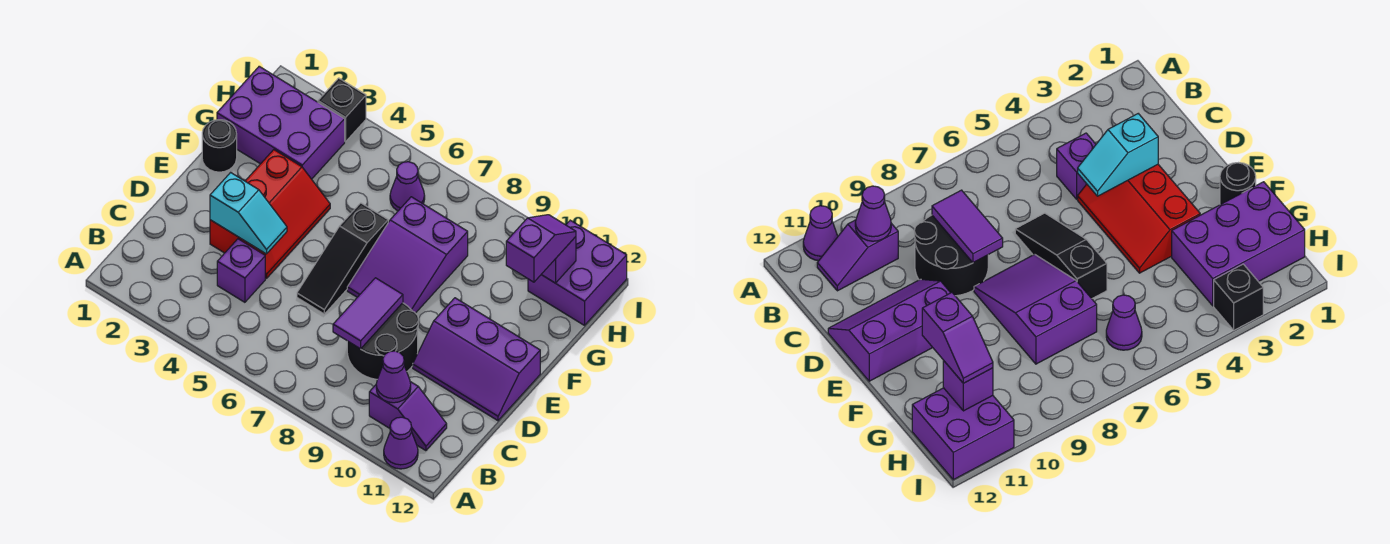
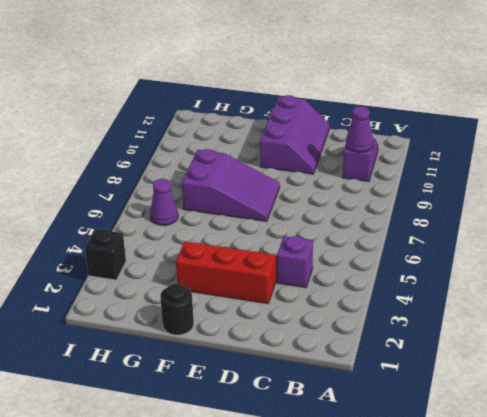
none -> purple cone A11 level 1
none -> black round brick C8:D9 level 1
none -> black slope D6:F6 level 1 top F

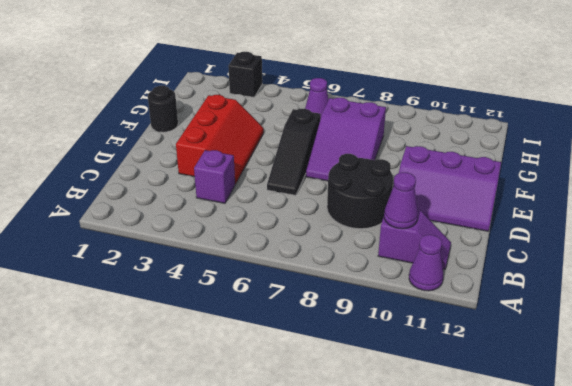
none -> purple brick G1:H3 level 1
none -> purple brick H11:I12 level 1
none -> purple tile C8:D8 level 2

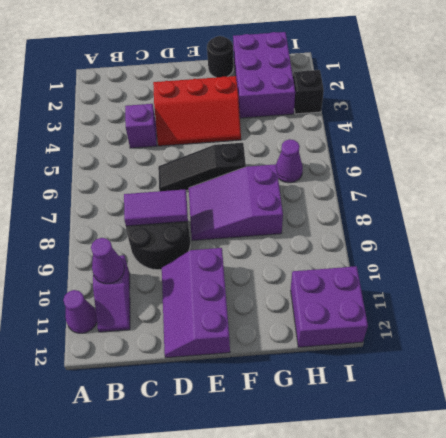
none -> cyan slope D3:D4 level 2 top 3
none -> purple brick H11 level 2
none -> purple slope G11:H11 level 3 top G

